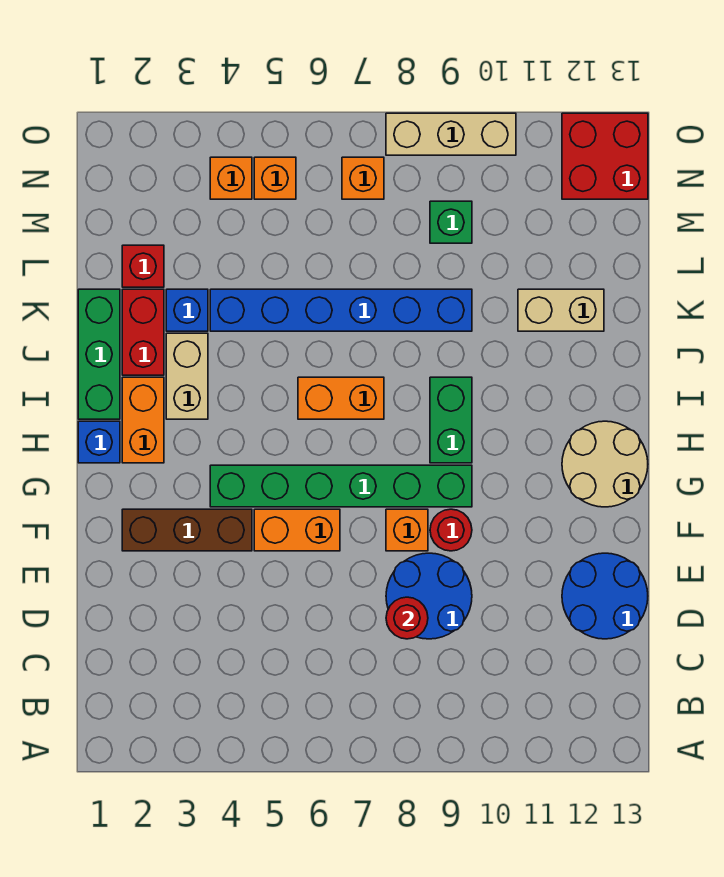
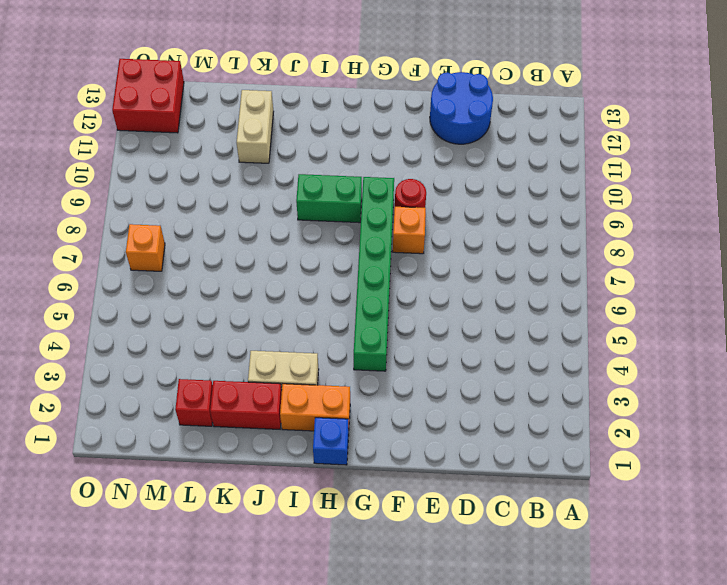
none -> blue round brick D8:E9 level 1
none -> brown brick F2:F4 level 1
none -> orange brick F5:F6 level 1

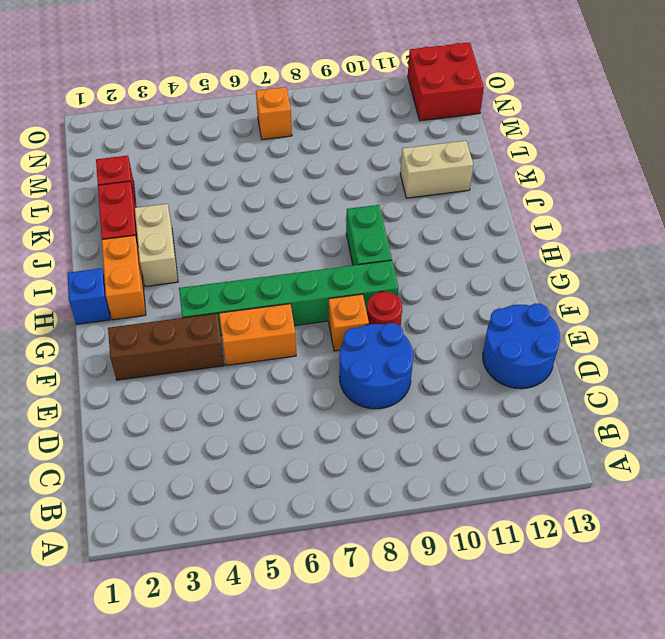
none -> tan round brick G12:H13 level 1
none -> green brick I1:K1 level 1
none -> orange brick I6:I7 level 1

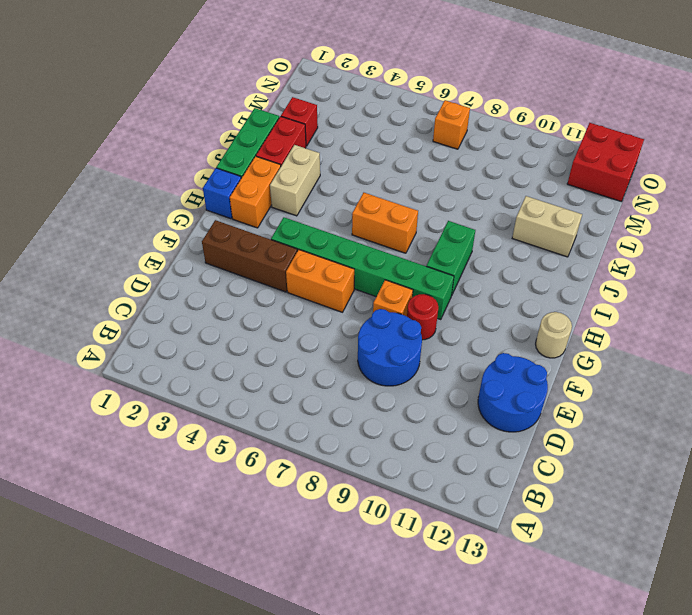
tan round brick G13 level 1 -> tan round brick G12:H13 level 1
none -> blue brick K3 level 1
none -> blue brick K4:K9 level 1
none -> green brick M9 level 1

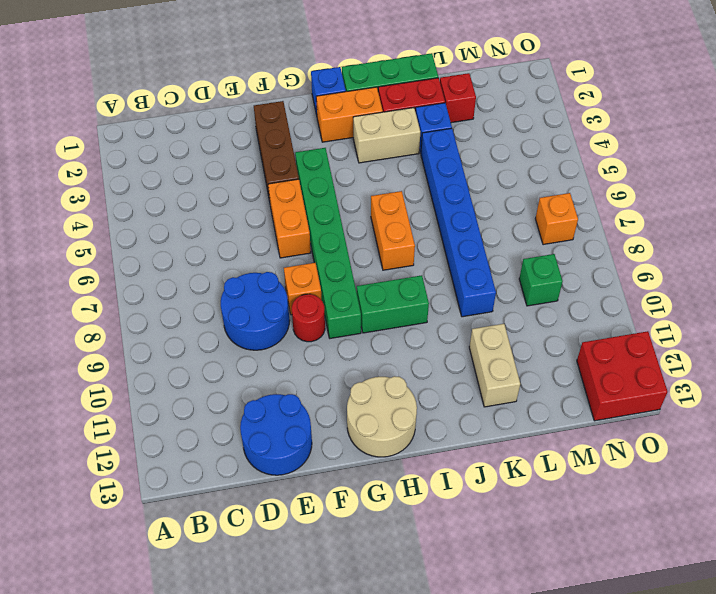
none -> orange brick N4 level 1
none -> orange brick N5 level 1
none -> tan brick O8:O10 level 1

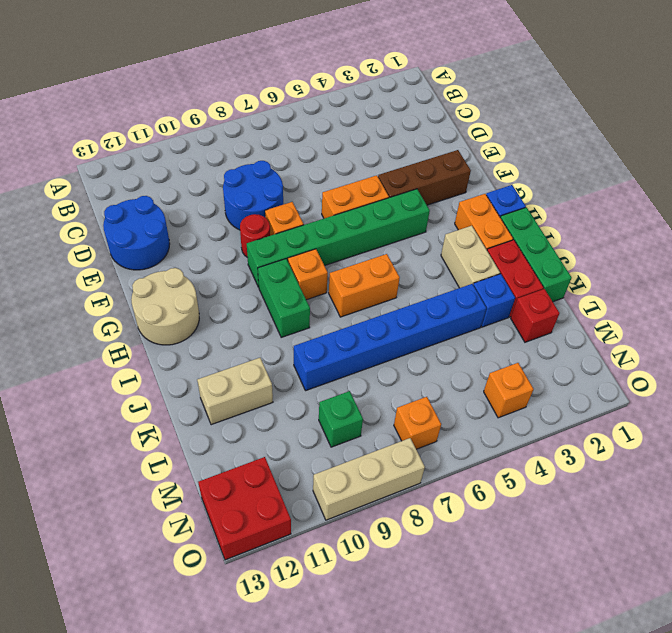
orange brick H8 level 1 -> orange brick N5 level 1
none -> red round brick D8 level 2

